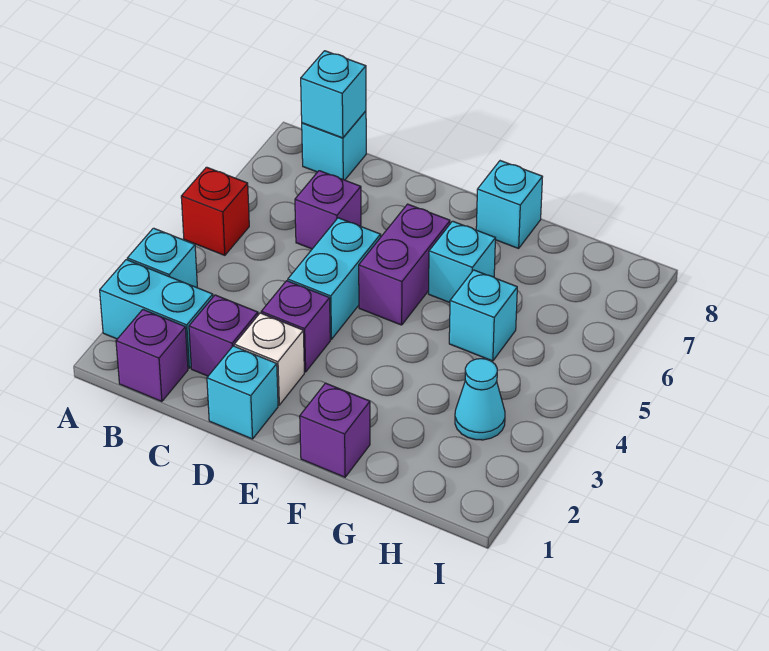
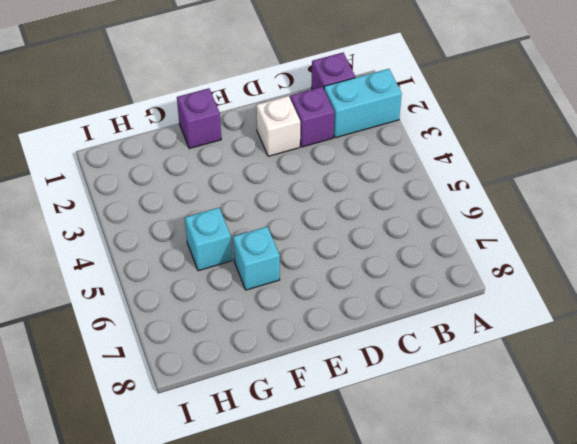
none -> cyan brick A3 level 1
none -> red brick A5 level 1
none -> cyan brick B8 level 1

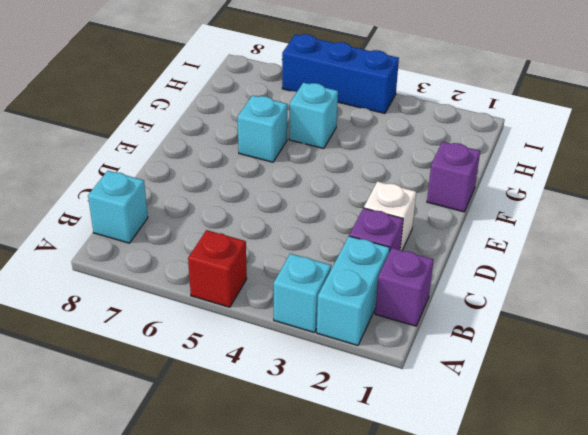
blue brick I4:I6 level 1 -> none
none -> purple brick C6 level 1
none -> cyan brick D1 level 1
none -> purple brick D3 level 1

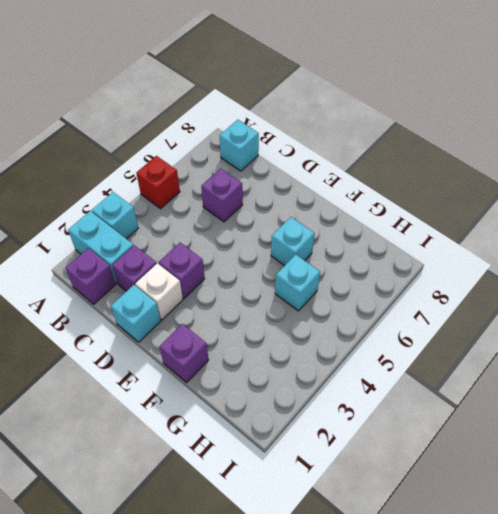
none -> cyan brick D4:D5 level 1
none -> purple brick E5:E6 level 1
none -> cyan brick F8 level 1

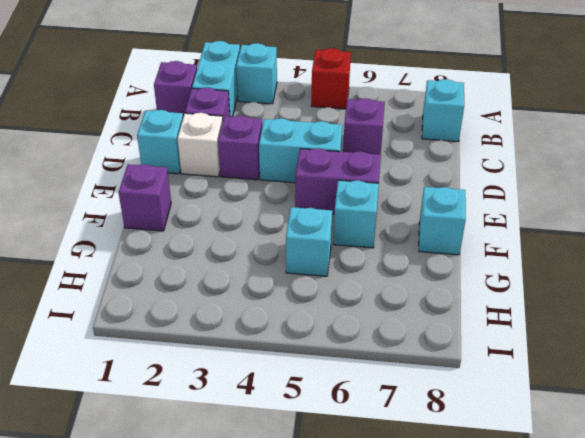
none -> cyan cone H3 level 1
none -> cyan brick B8 level 2

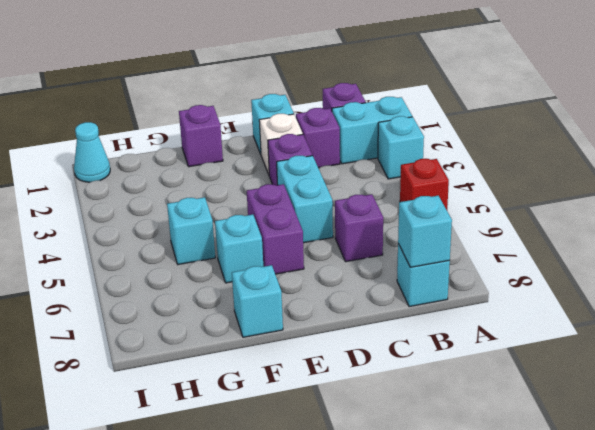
cyan cone I1 level 1 -> cyan cone H3 level 1

